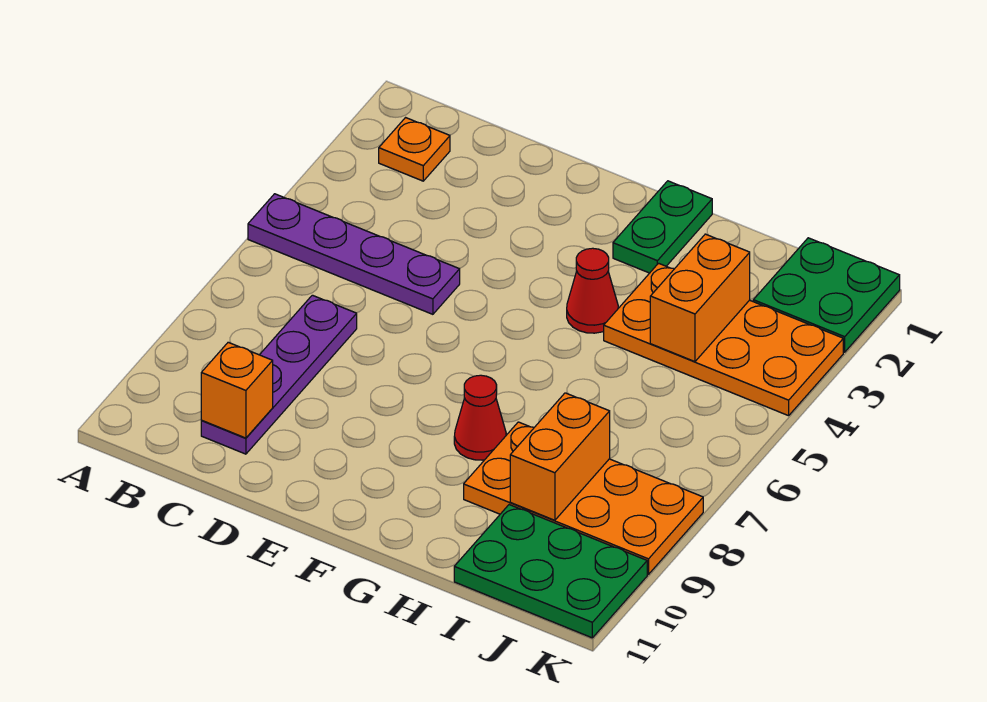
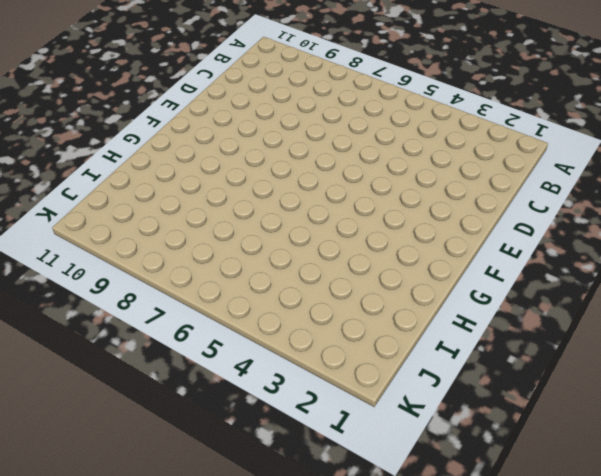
none -> purple plate A5:D5 level 1
none -> orange plate B2 level 1
none -> purple plate C7:C10 level 1

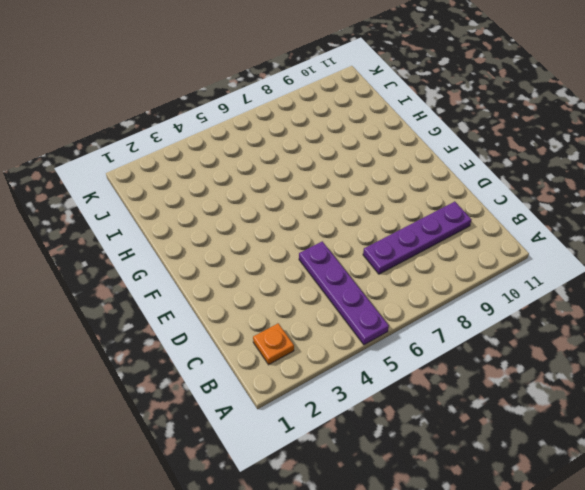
none -> green plate G1:G2 level 1
none -> red cone G4 level 1
none -> red cone G8 level 1

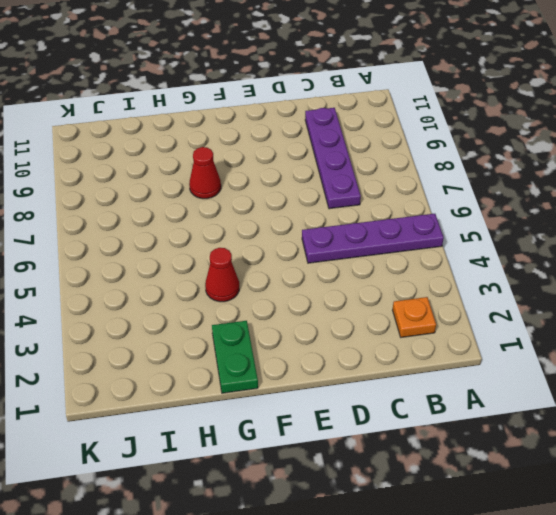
none -> orange plate H3:K4 level 1
none -> orange plate H8:K9 level 1
none -> green plate I10:K11 level 1

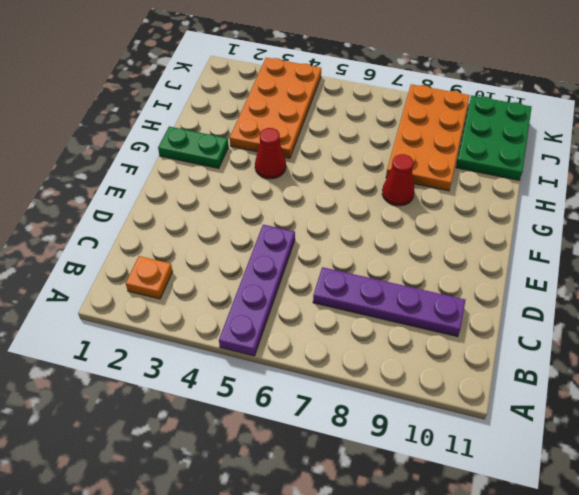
none -> green plate J1:K2 level 1
none -> orange brick C10 level 2
none -> orange brick I3:I4 level 2

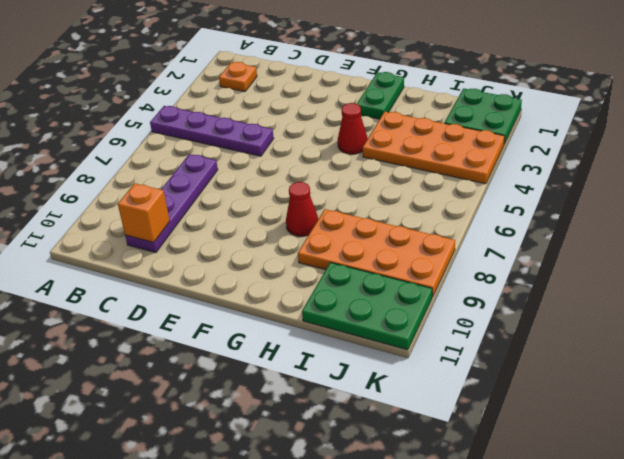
none -> orange brick I3:I4 level 2
none -> orange brick I8:I9 level 2

